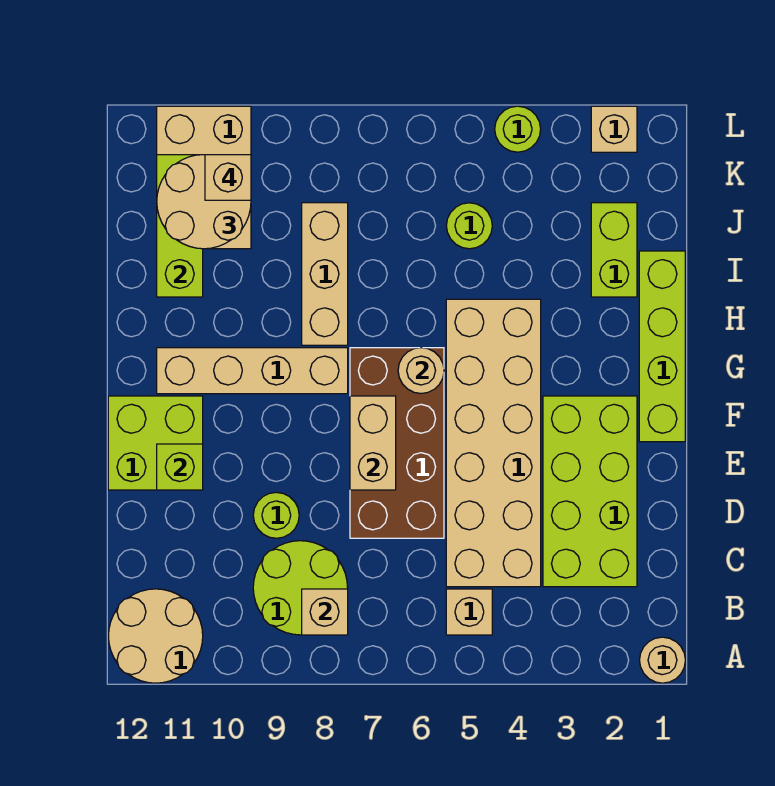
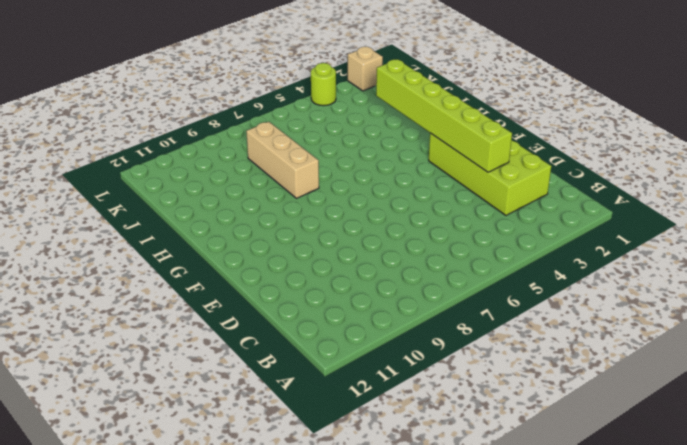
lime brick D3:I3 level 2 -> none
none -> tan round brick A1 level 1
none -> tan round brick A11:B12 level 1
none -> tan brick B5 level 1

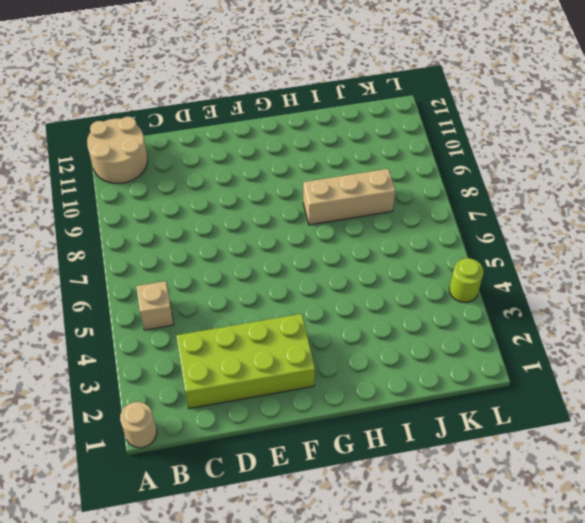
none -> lime round brick B8:C9 level 1
none -> tan brick C4:H5 level 1
none -> brown brick D6:G7 level 1

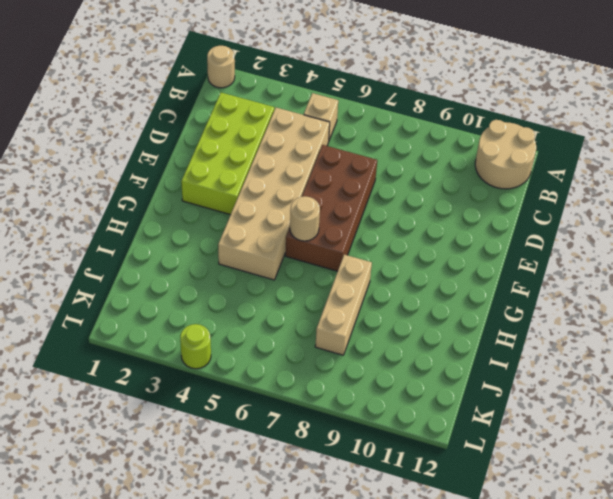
none -> lime round brick B8:C9 level 1
none -> lime round brick D9 level 1
none -> lime brick E11:F12 level 1

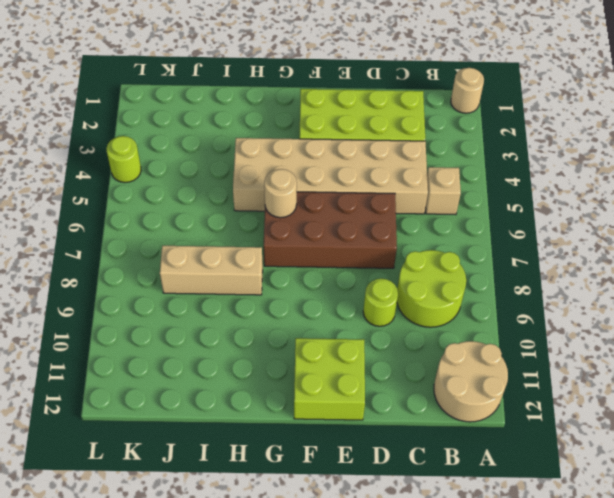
none -> lime brick F1:I1 level 1
none -> tan brick G8:G11 level 1
none -> lime brick I2:J2 level 1

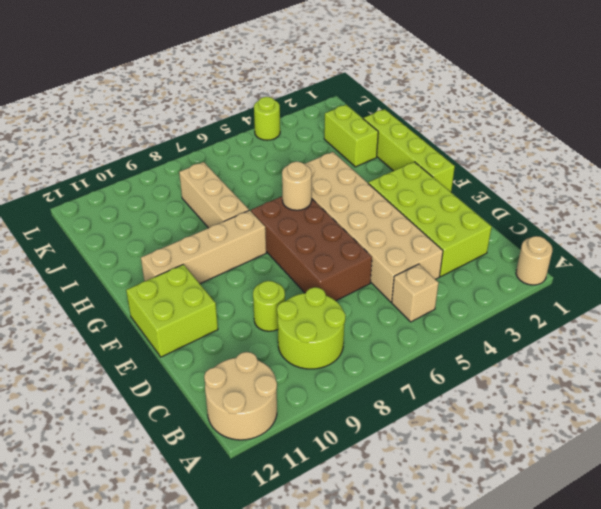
none -> lime round brick J5 level 1
none -> tan brick J10:L11 level 1
none -> tan brick L2 level 1

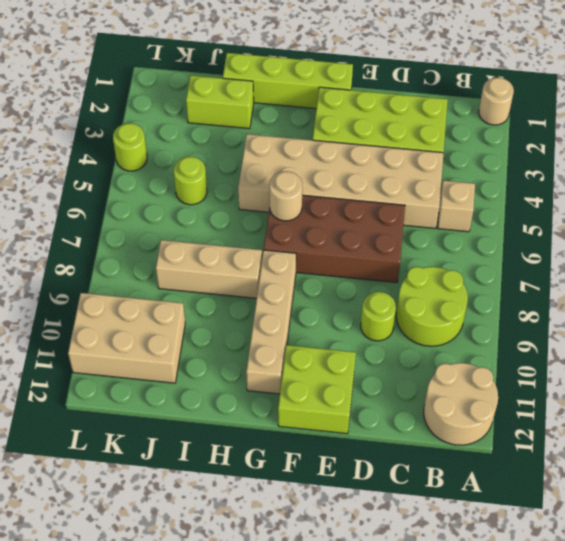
none -> tan brick L2 level 1
none -> tan brick B8 level 2
none -> tan brick E7:F7 level 2

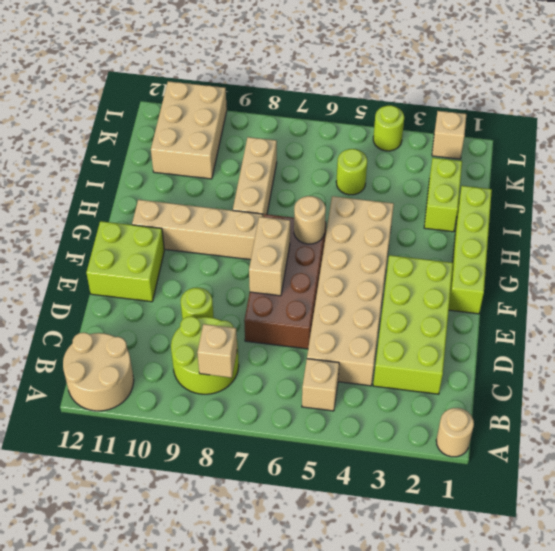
none -> lime brick E11 level 2
none -> lime brick I11:K11 level 2
none -> tan round brick J10:K11 level 3

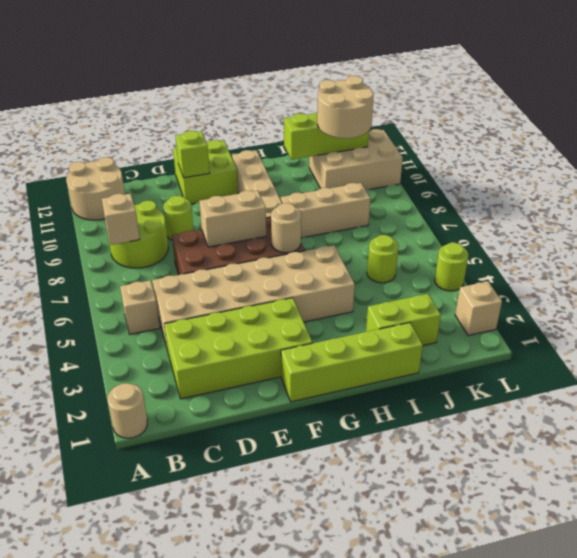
none -> tan brick K10 level 4

